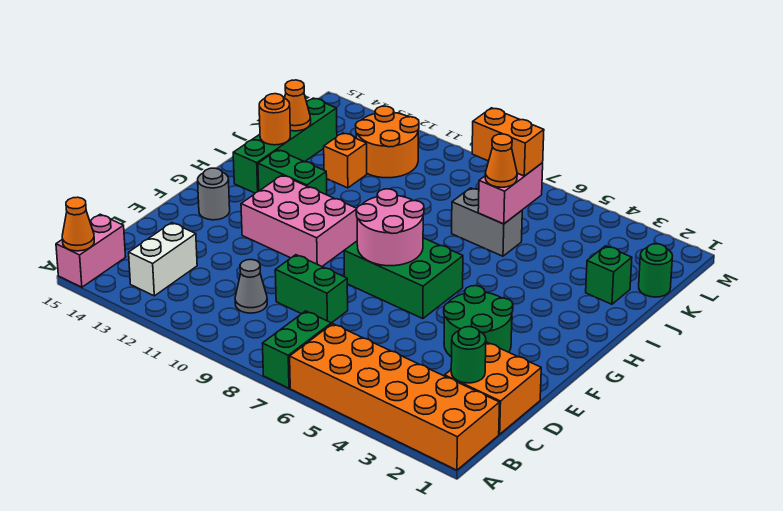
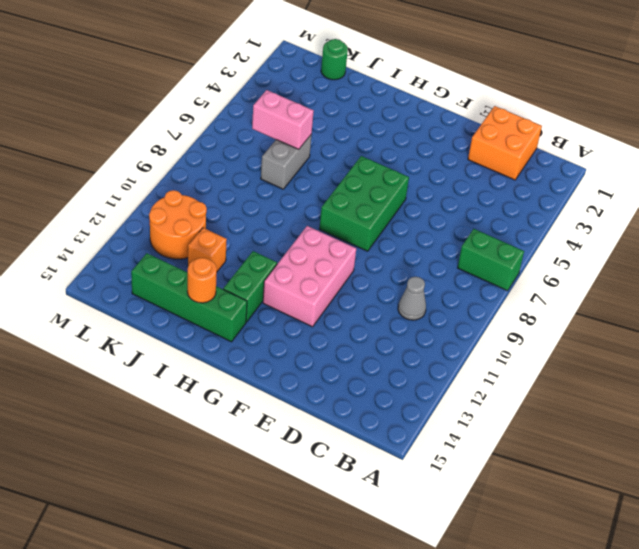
none -> orange brick A1:B6 level 1
none -> pink brick A15:B15 level 1
none -> white brick B13:C13 level 1

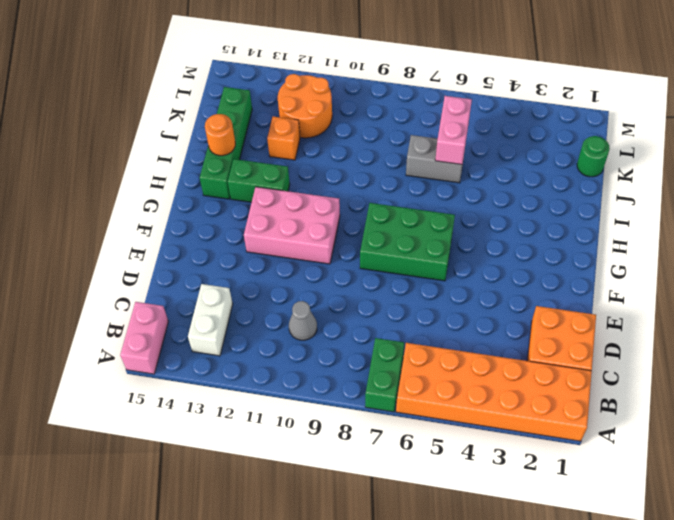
none -> green brick D8:D9 level 1
none -> green round brick E3:F4 level 1
none -> grey round brick F14 level 1

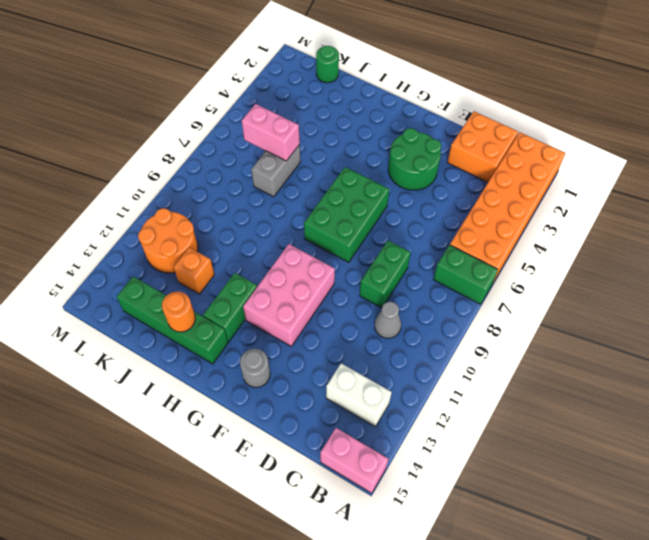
none -> green brick J2 level 1
none -> orange cone A15 level 2
none -> green round brick C2 level 2

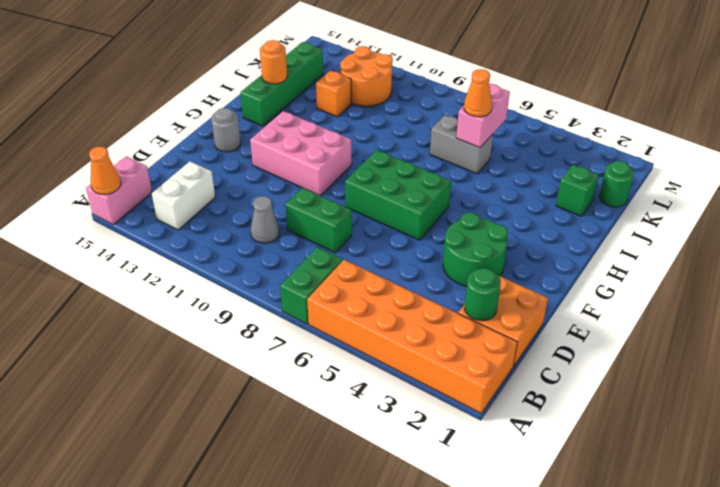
none -> green brick H12:H13 level 1
none -> pink round brick F7:G8 level 2
none -> orange cone J14 level 2

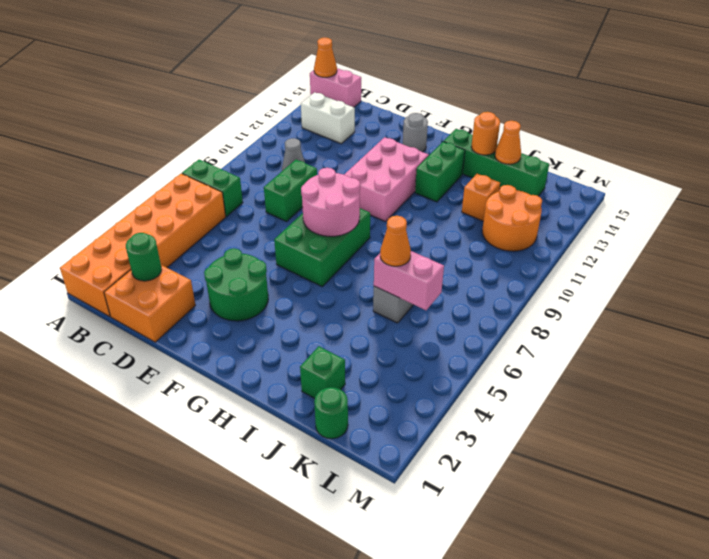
none -> orange brick K6:K7 level 3

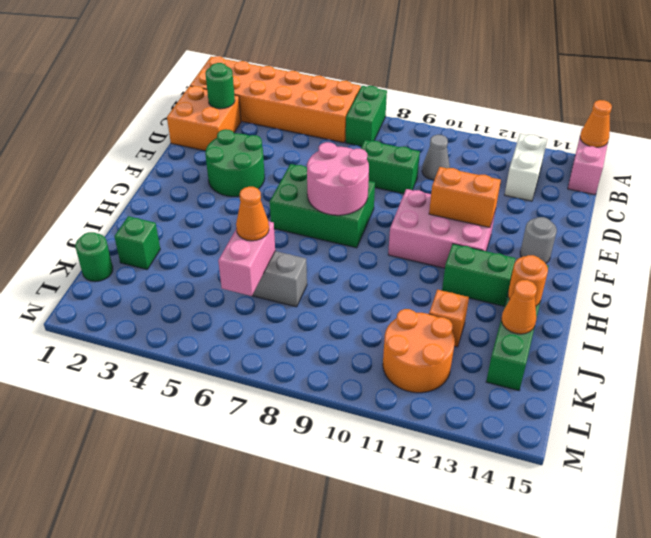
orange brick F11:F12 level 2 -> orange brick K6:K7 level 3

